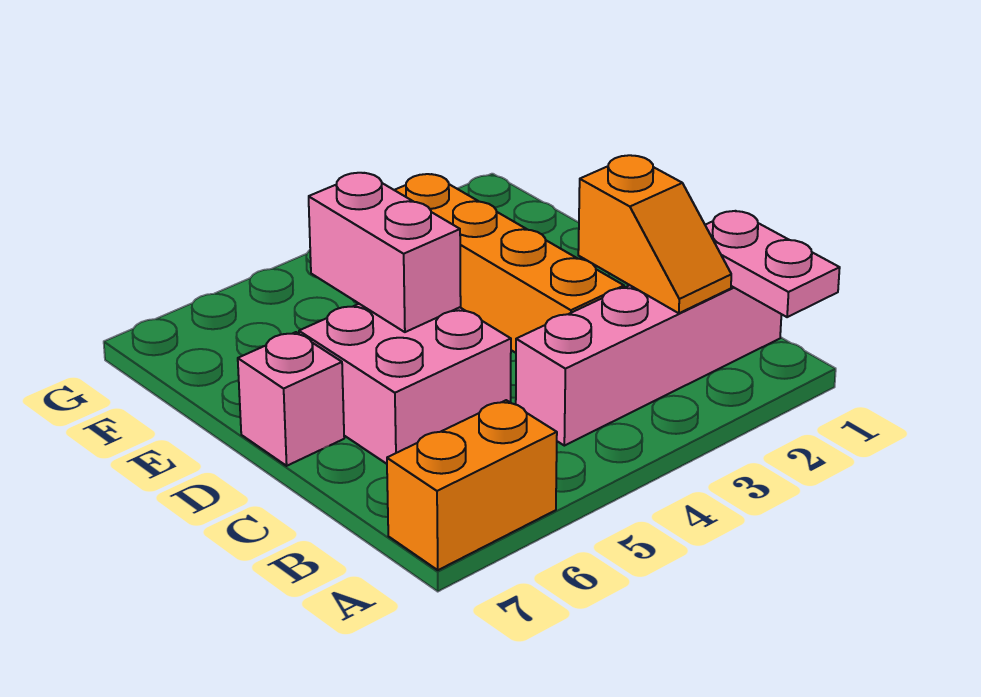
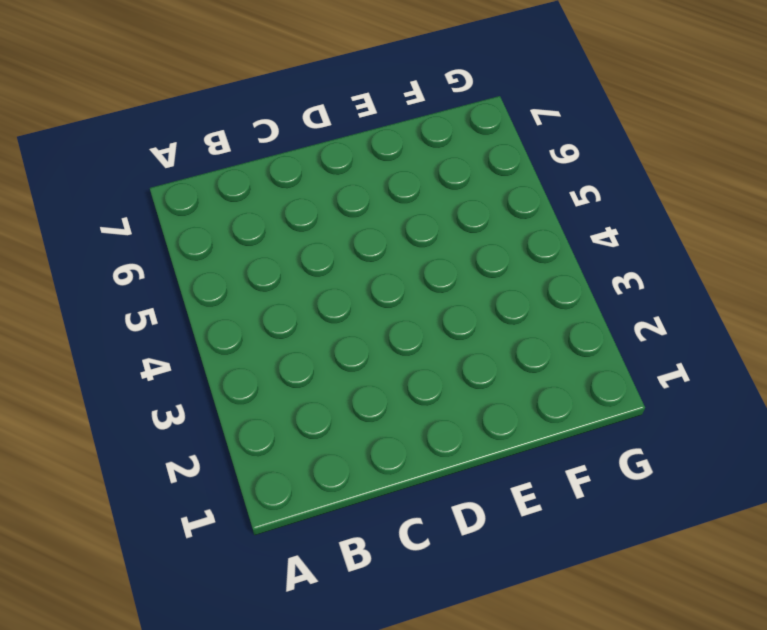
none -> orange brick A6:A7 level 1
none -> pink brick B1:B4 level 1

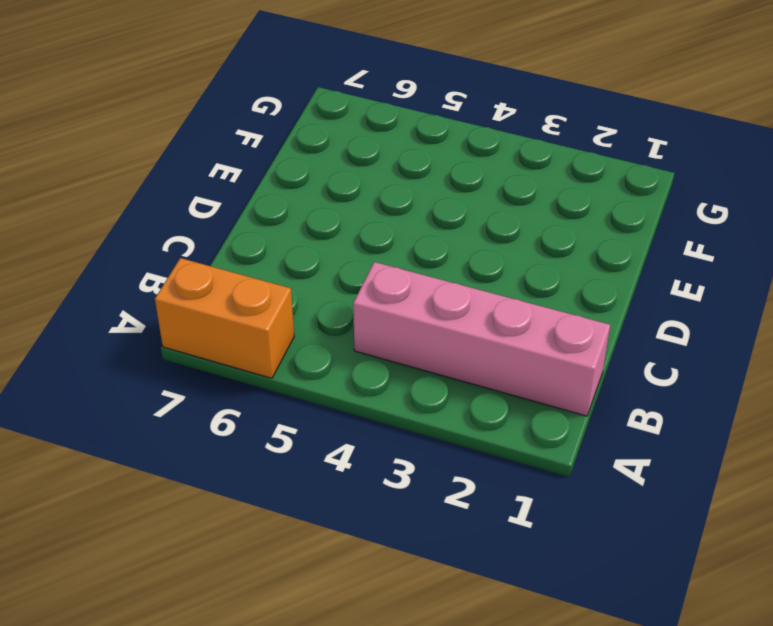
none -> orange brick C3:F3 level 1
none -> pink brick C5:D6 level 1

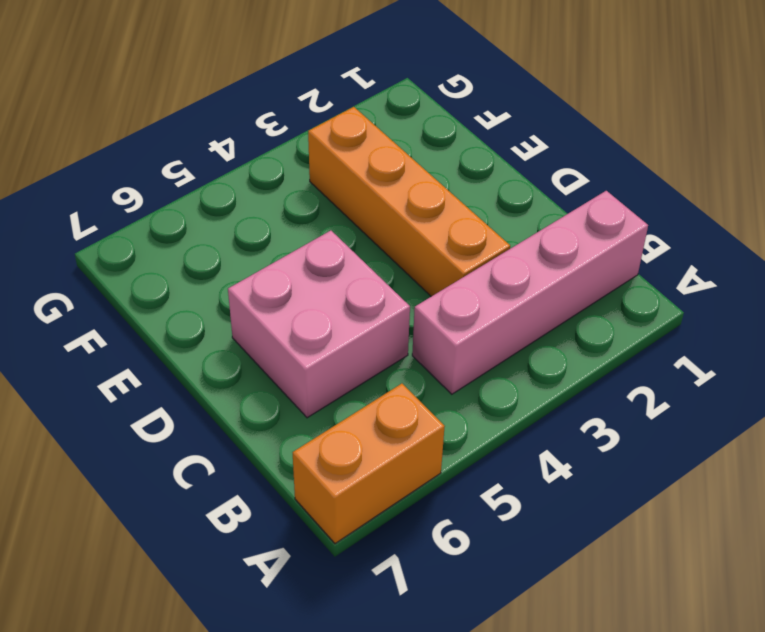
none -> pink brick D7 level 1
none -> pink plate A1:B1 level 2

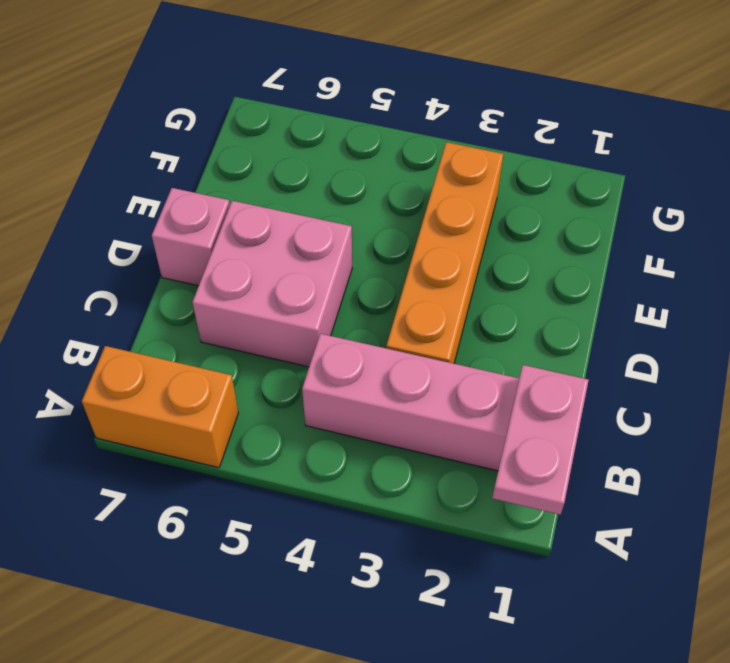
none -> orange slope B2:C2 level 2 top C
none -> pink brick D5:E5 level 2

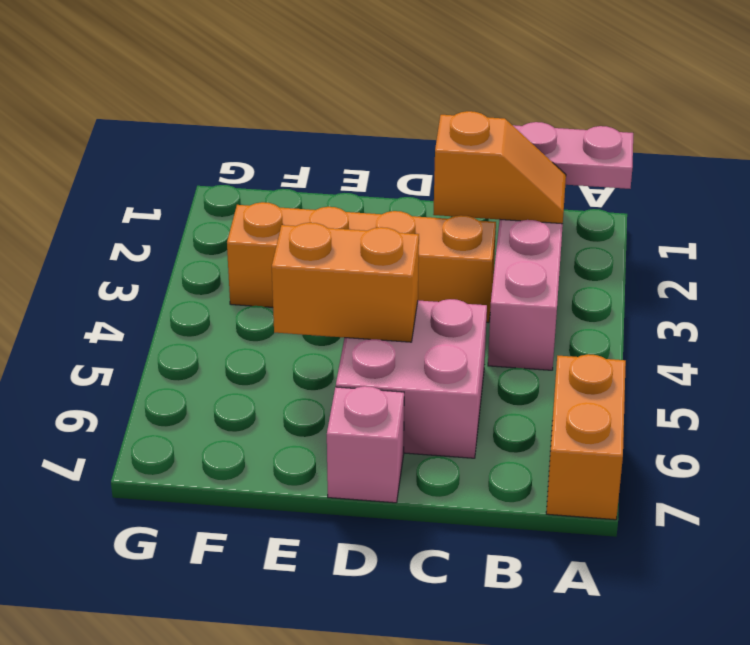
orange brick D5:E5 level 2 -> pink brick D5:E5 level 2

